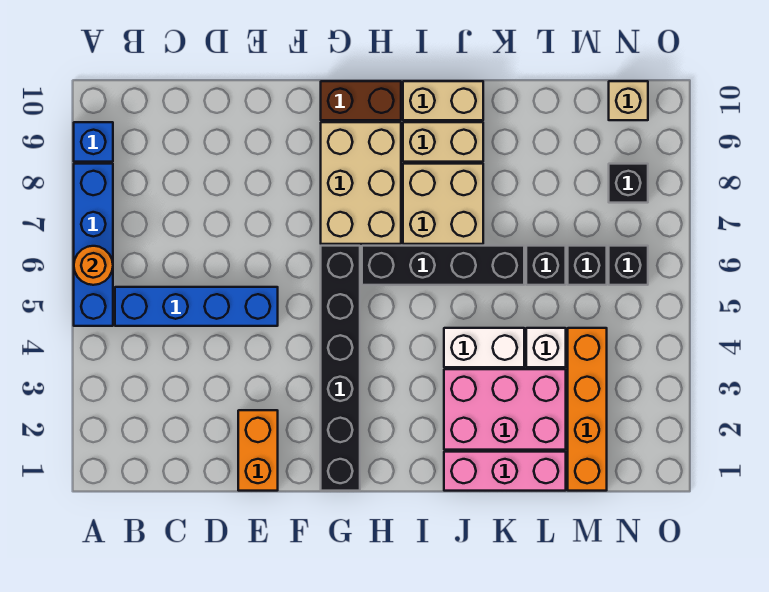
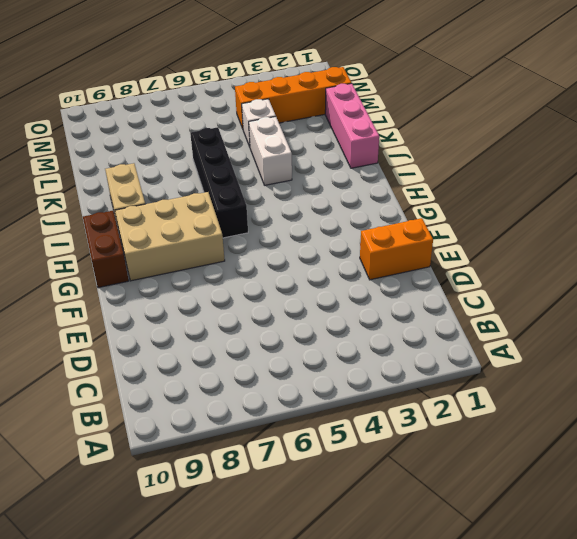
none -> blue brick A5:A8 level 1
none -> blue brick A9 level 1
none -> blue brick B5:E5 level 1

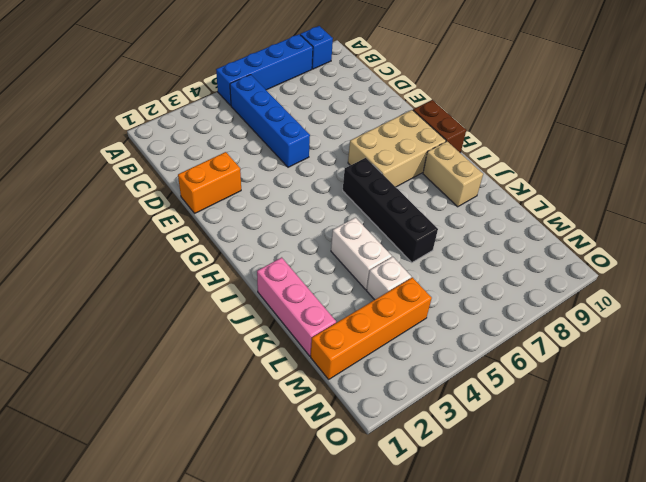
none -> black brick G1:G6 level 1
none -> tan brick I7:J8 level 1
none -> tan brick I10:J10 level 1

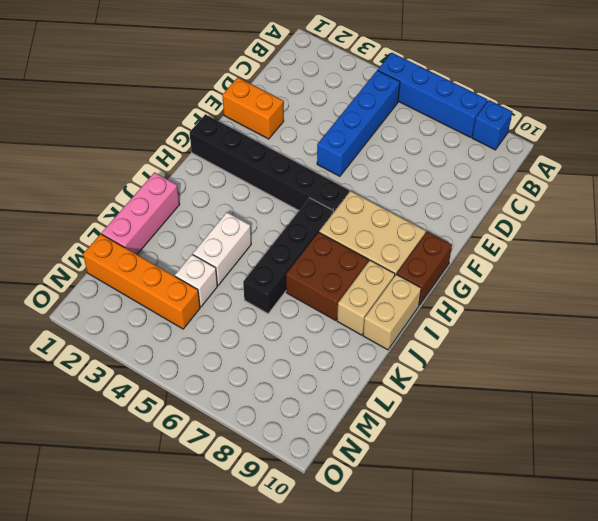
brown brick I7:J8 level 1 -> tan brick I7:J8 level 1
none -> pink brick J2:L3 level 1
none -> black brick L6 level 1
none -> black brick M6 level 1

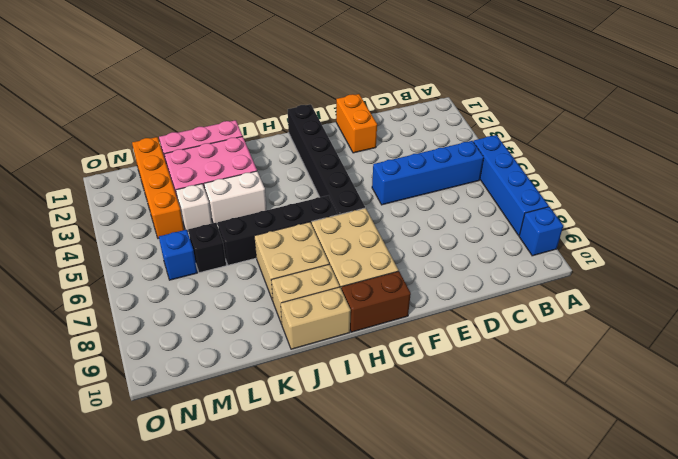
blue brick M6 level 1 -> black brick M6 level 1
none -> black brick N6 level 1
none -> black brick N8 level 1
none -> tan brick N10 level 1

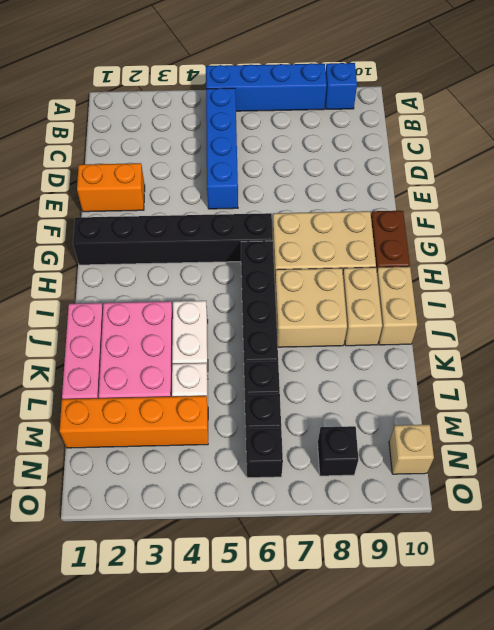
none -> orange round brick A6 level 2

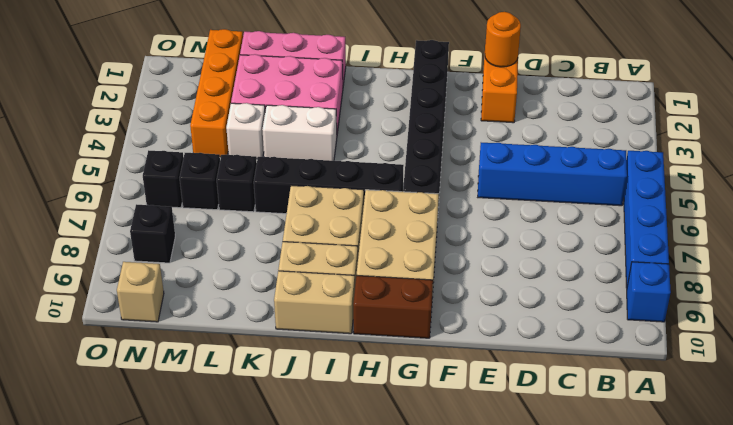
orange round brick E1 level 2 -> orange round brick A6 level 2

